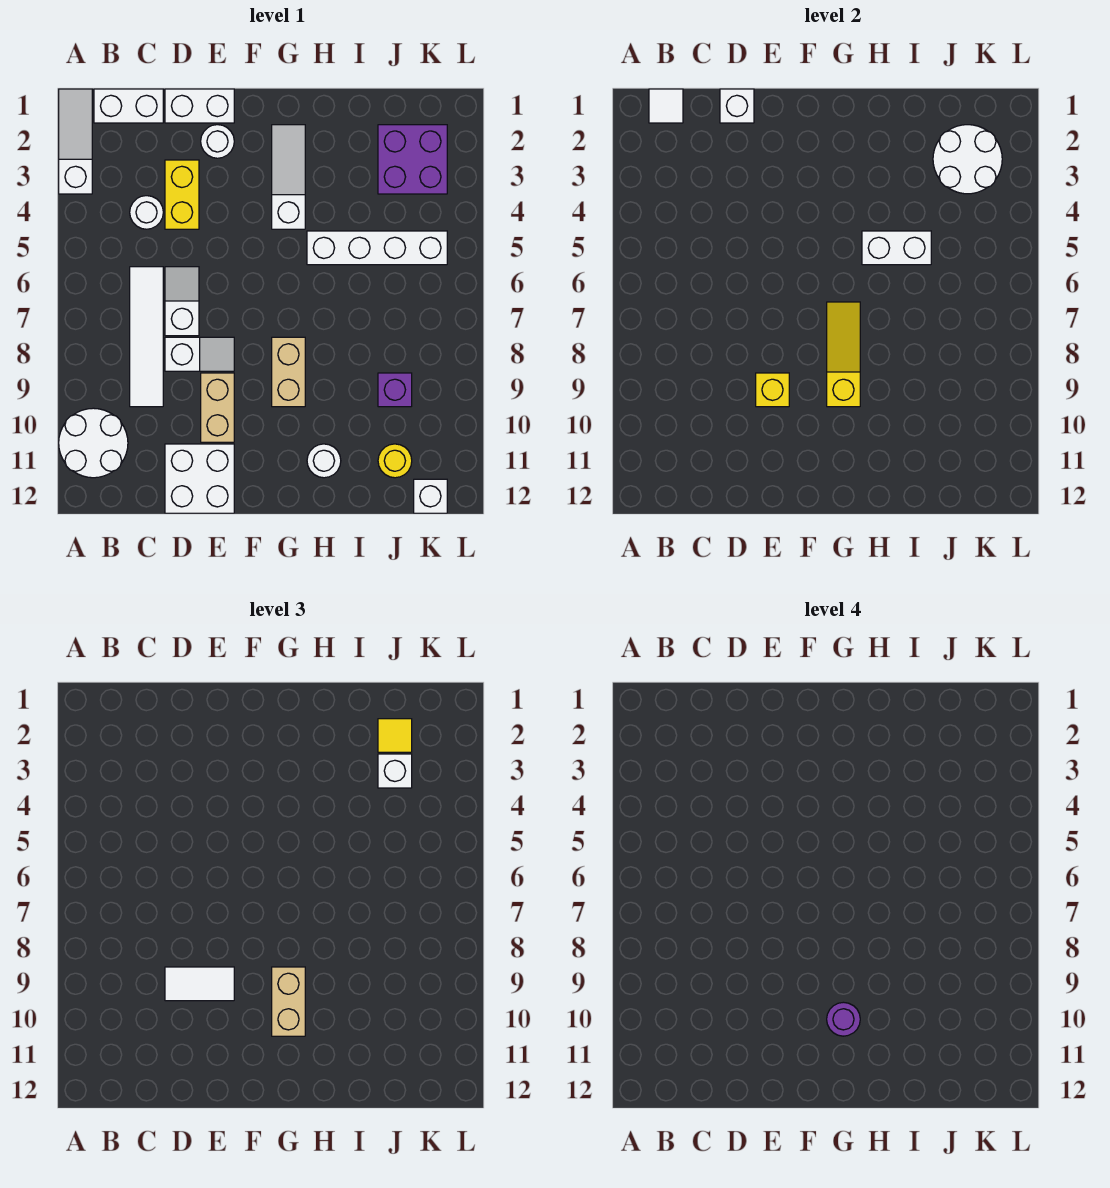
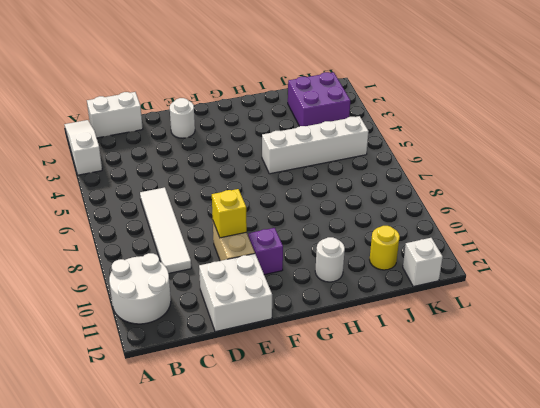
purple brick F10 level 1 -> purple brick J9 level 1
none -> white round brick C4 level 1
none -> white brick D1:E1 level 1
none -> yellow brick D3:D4 level 1
none -> white slope D6:D7 level 1 top 7

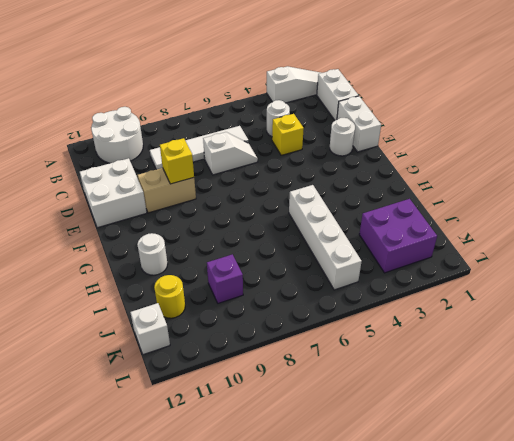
yellow brick D4 level 1 -> yellow brick D3:D4 level 1
none -> white slope D8:E8 level 1 top D
none -> white slope G2:G4 level 1 top 4
none -> tan brick G8:G9 level 1
none -> white tile B1 level 2

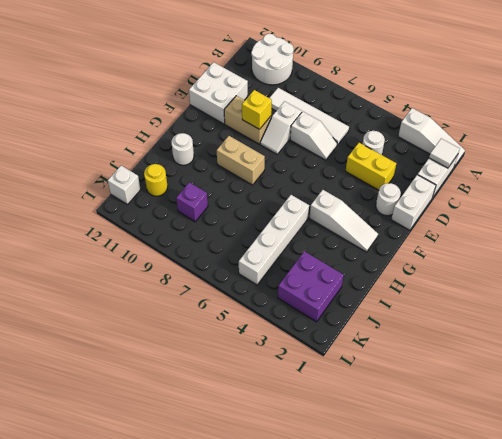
none -> white brick D1 level 2
none -> yellow slope G7:G9 level 2 top 9
none -> white brick H5:I5 level 2
none -> white round brick J2:K3 level 2

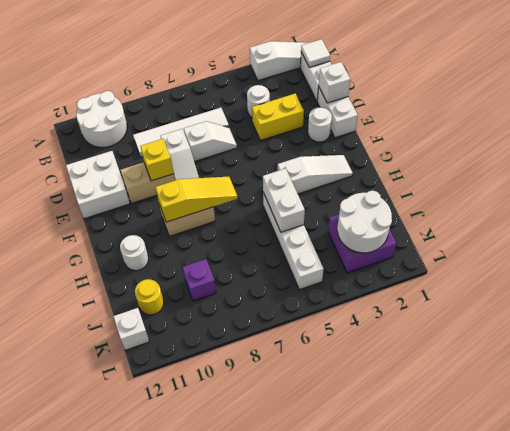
none -> white tile D9:E9 level 3
none -> tan brick G9:G10 level 3
none -> yellow tile J2 level 3
none -> white brick J3 level 3

